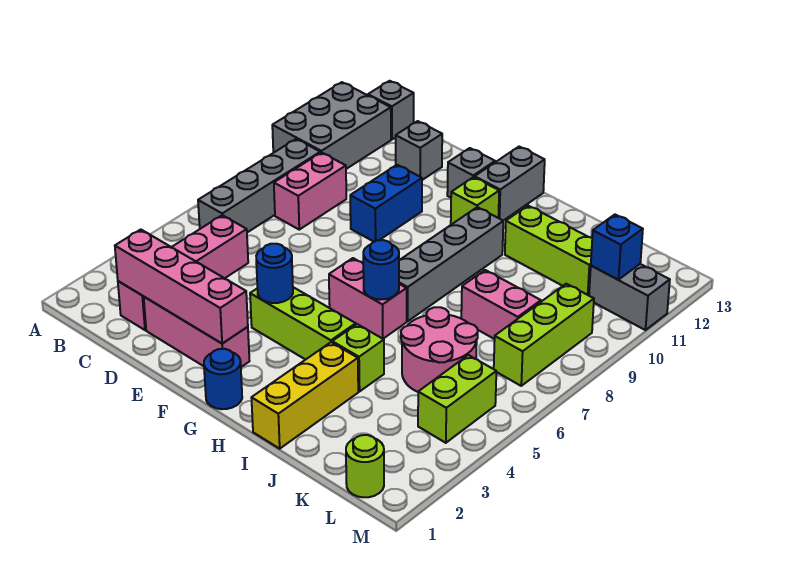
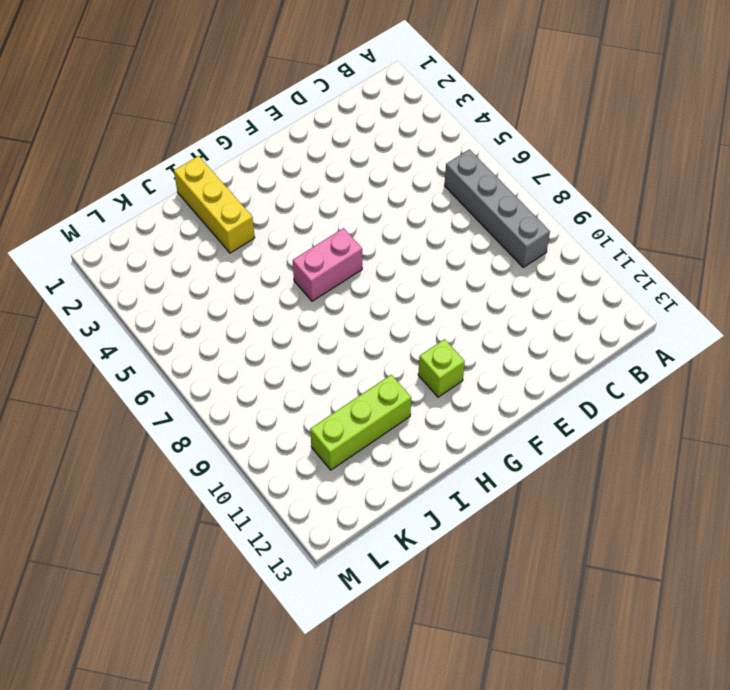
none -> grey brick A10:B12 level 1
none -> grey brick B13 level 1
none -> pink brick C2:C5 level 1

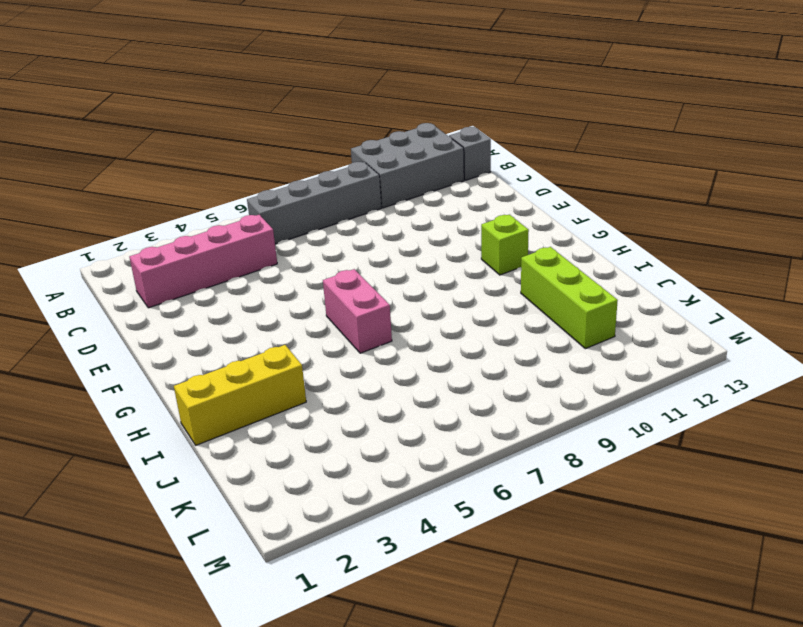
none -> pink brick C8:C9 level 1
none -> pink brick D2:F2 level 1
none -> grey brick D12 level 1

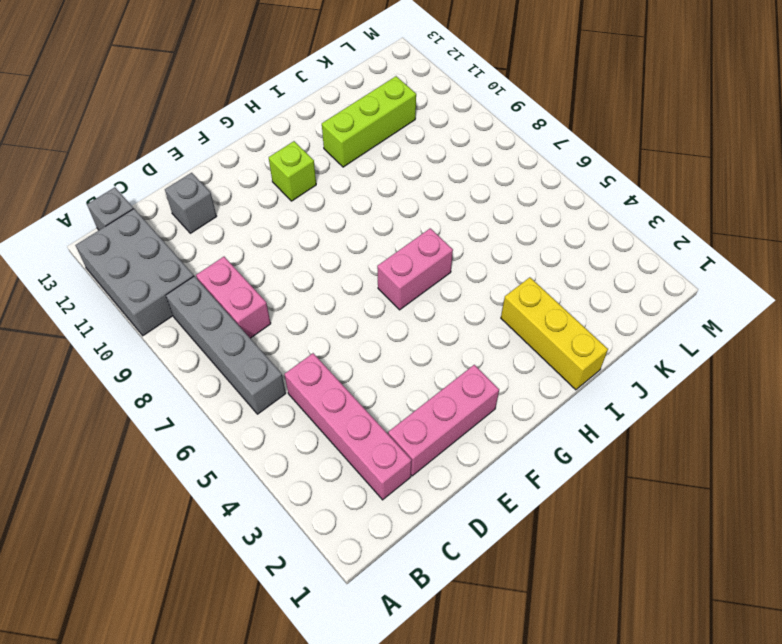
none -> blue brick E9:E10 level 1
none -> lime brick F4:H4 level 1
none -> grey brick F12 level 1

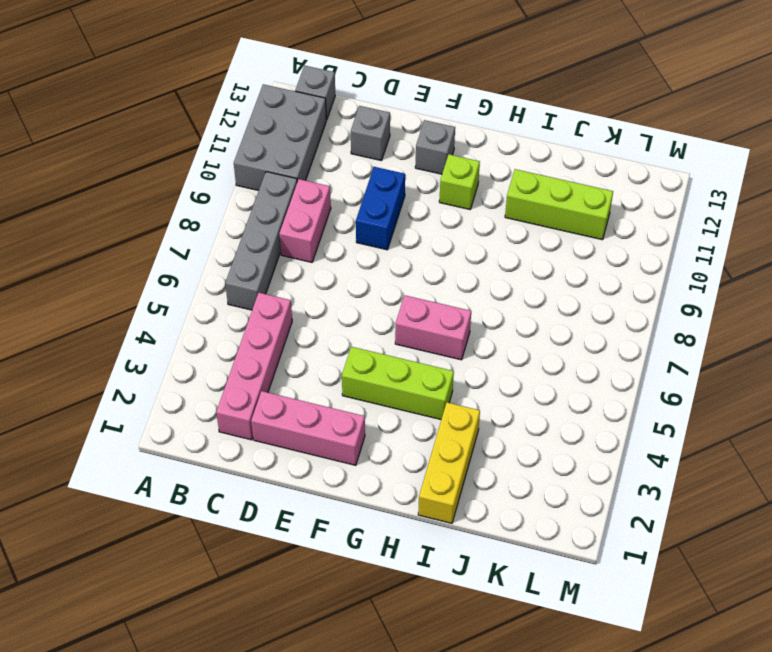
none -> blue round brick G1 level 1
none -> grey brick G12:G13 level 1
none -> grey brick H7:H10 level 1

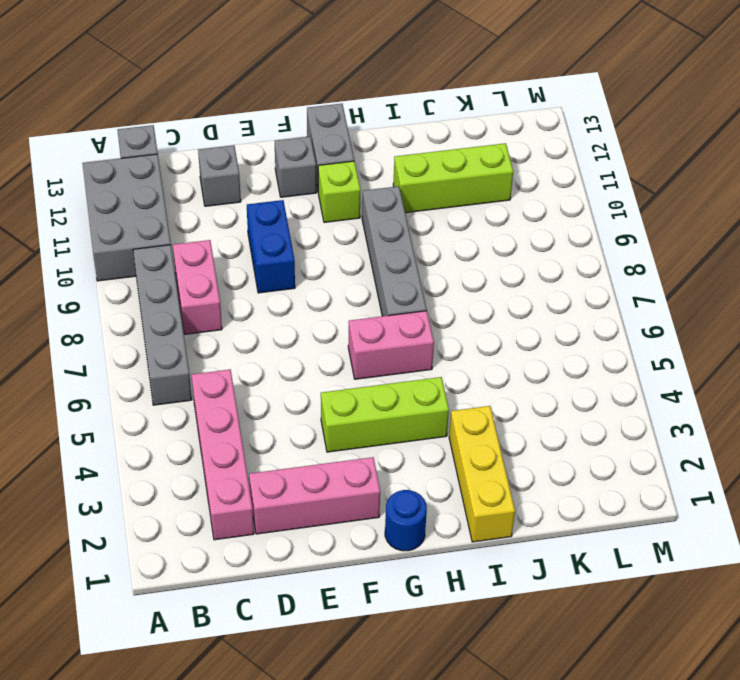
none -> lime brick I4 level 1
none -> pink round brick J5:K6 level 1
none -> pink brick J8:K8 level 1

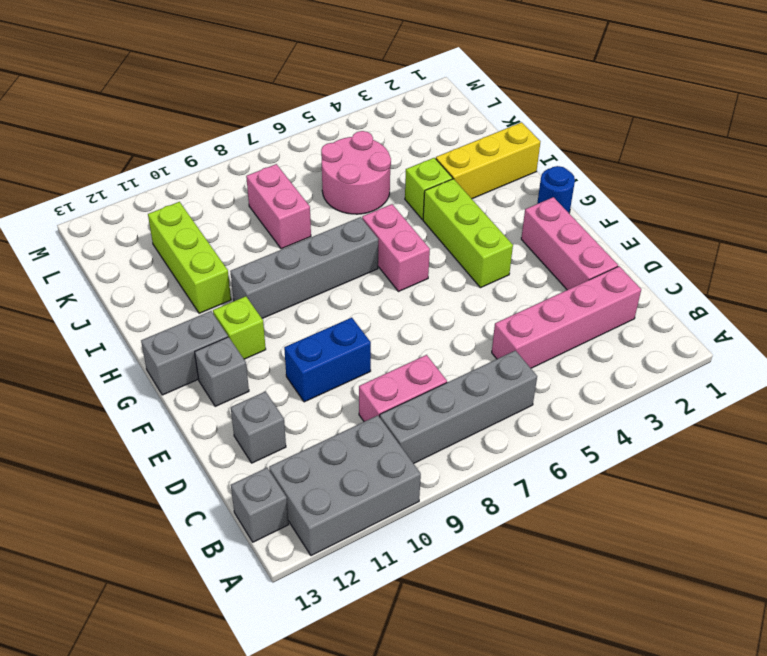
none -> lime round brick L1 level 1
none -> lime brick L4:L5 level 1
none -> lime brick L7:L9 level 1

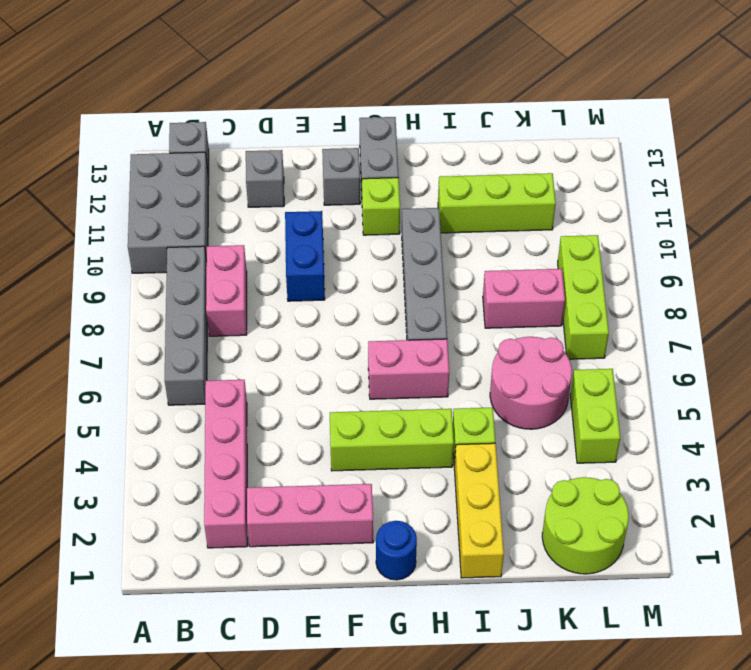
lime round brick K1:L2 level 1 -> lime round brick L1 level 1
none -> grey brick L11:M11 level 1
none -> pink brick C2:F2 level 2
none -> blue round brick F4 level 2

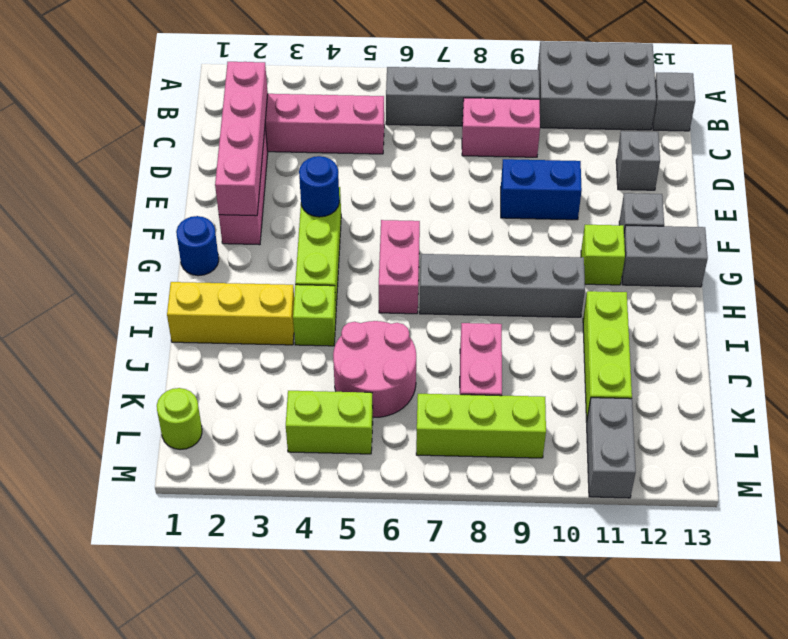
none -> blue round brick H6 level 2
none -> blue brick L11 level 2

